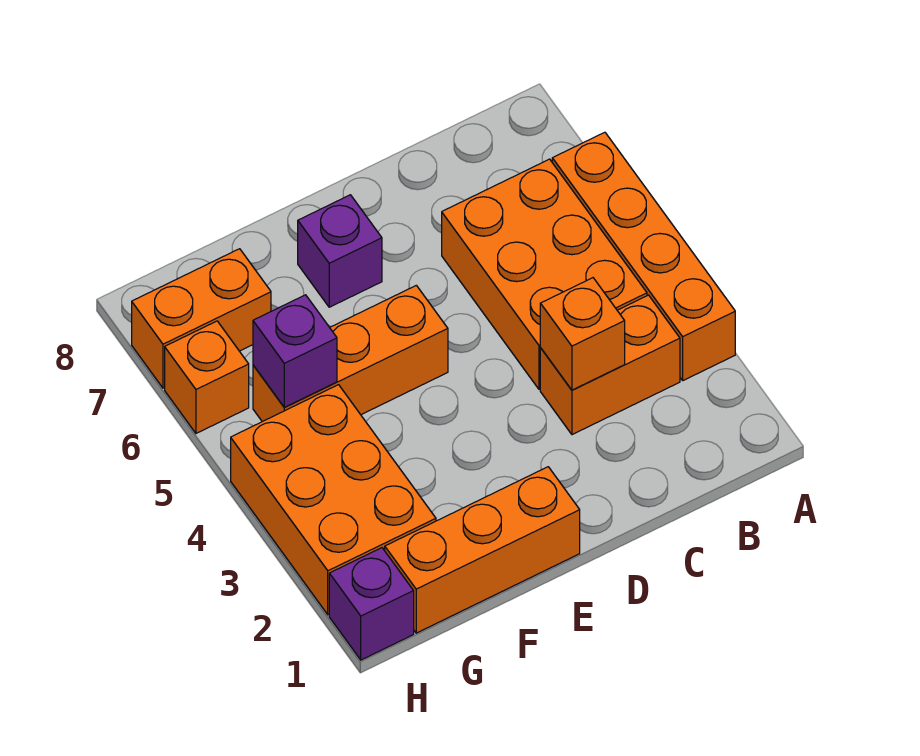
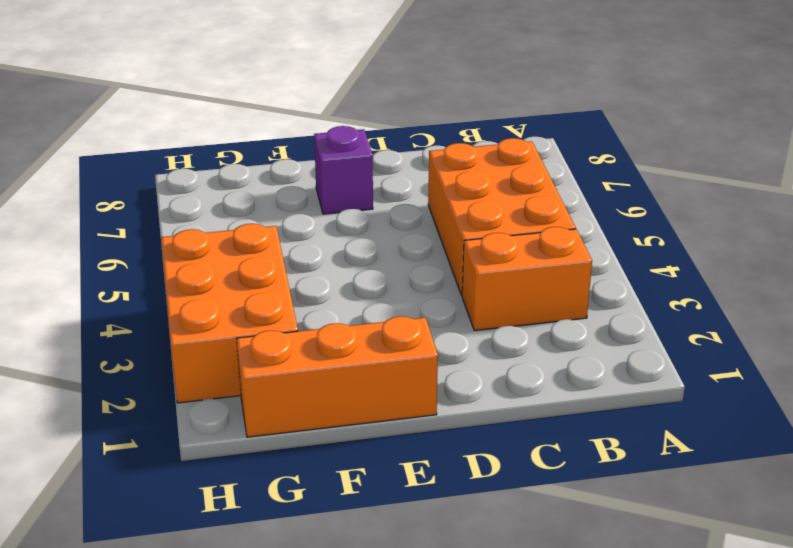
none -> orange brick A3:A6 level 1
none -> orange brick E5:G5 level 1
none -> orange brick G7:H7 level 1

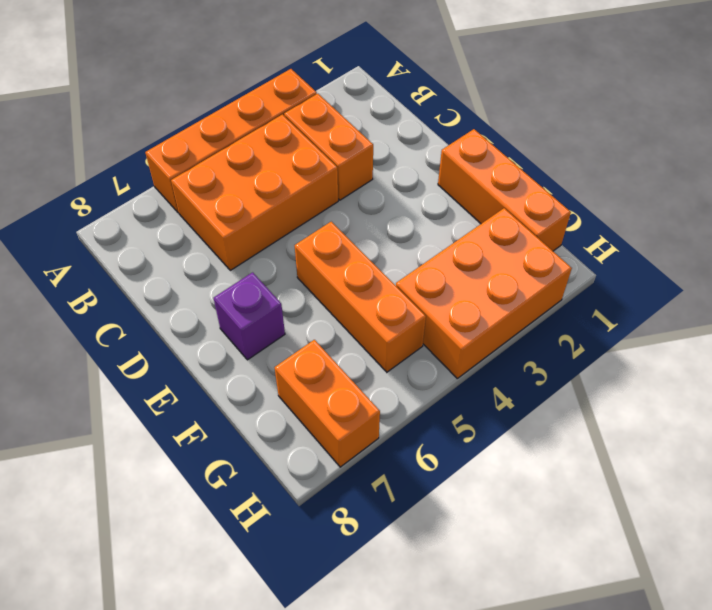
none -> purple brick H1 level 1
none -> orange brick H6 level 1
none -> orange brick C3 level 2

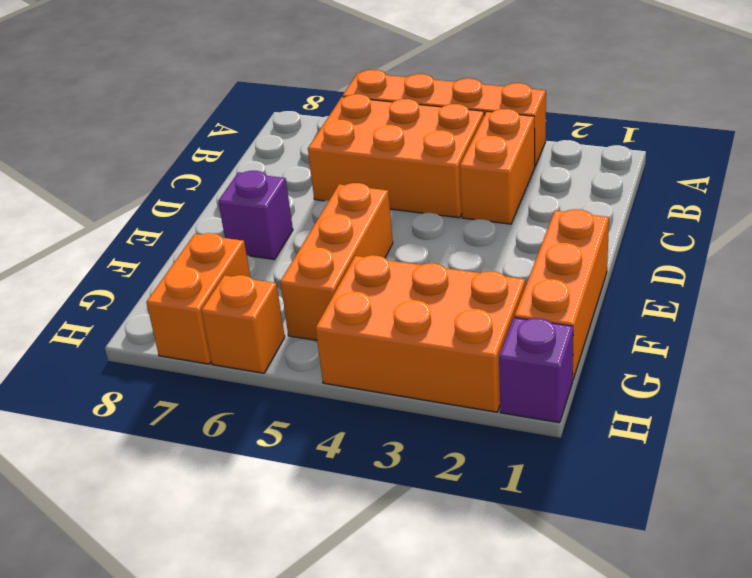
none -> orange brick C3 level 2
none -> purple brick G5 level 2

